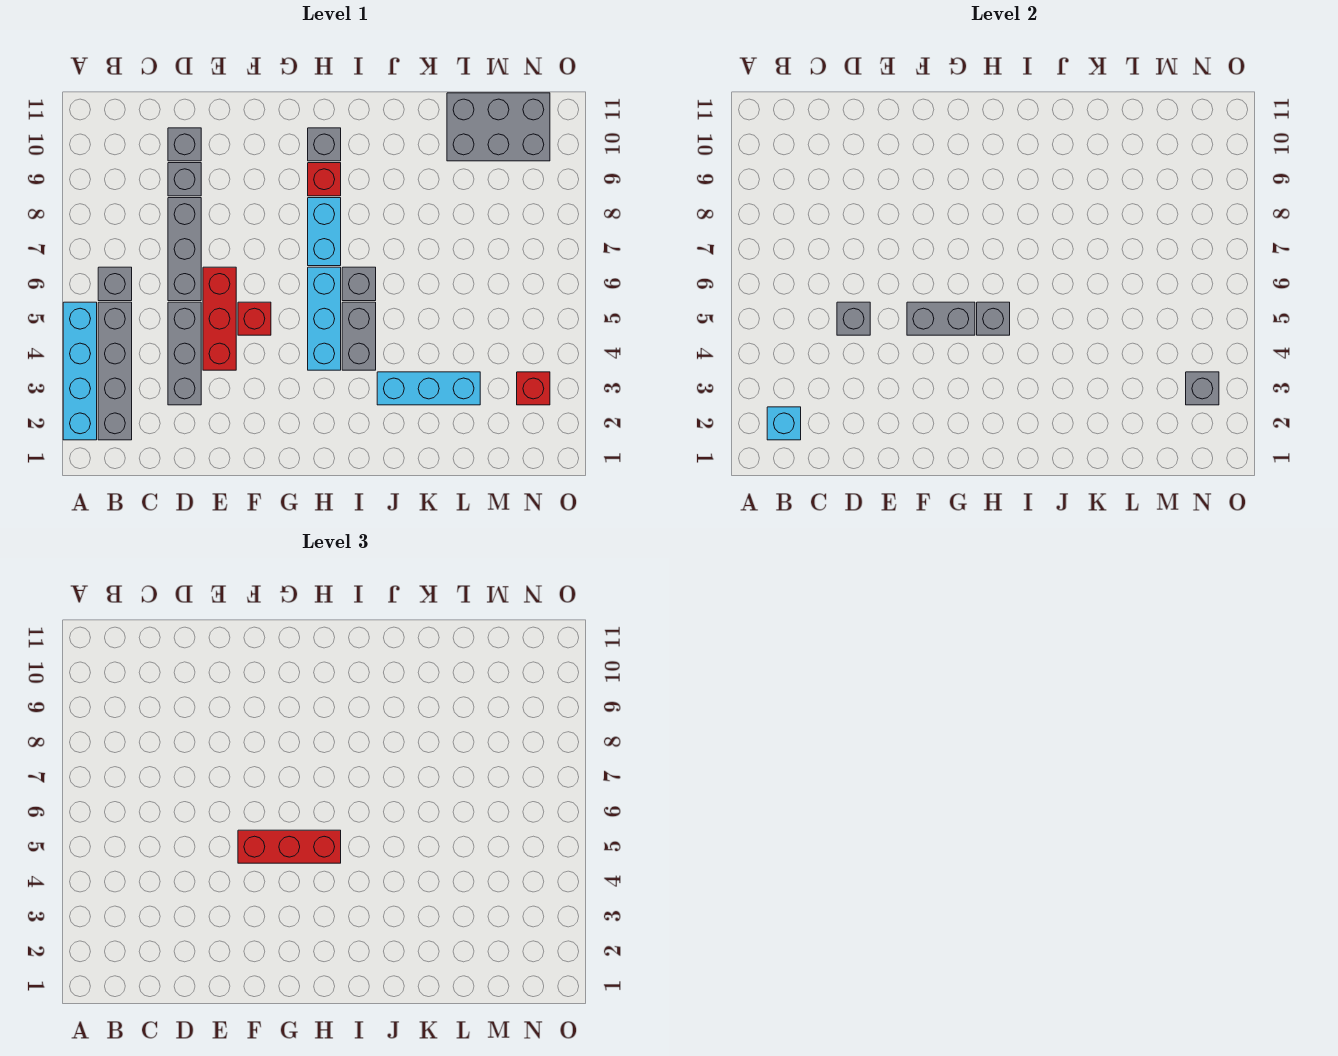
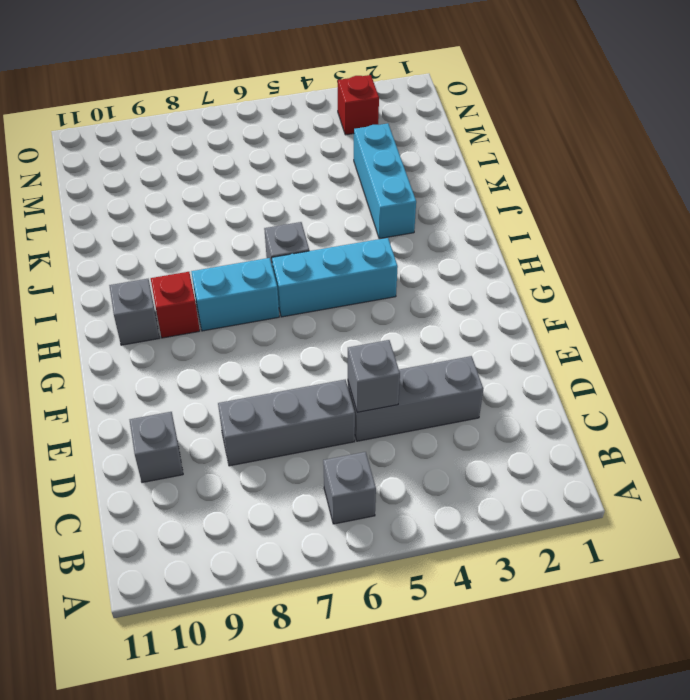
none -> cyan brick A2:A5 level 1
none -> grey brick B2:B5 level 1
none -> grey brick D9 level 1

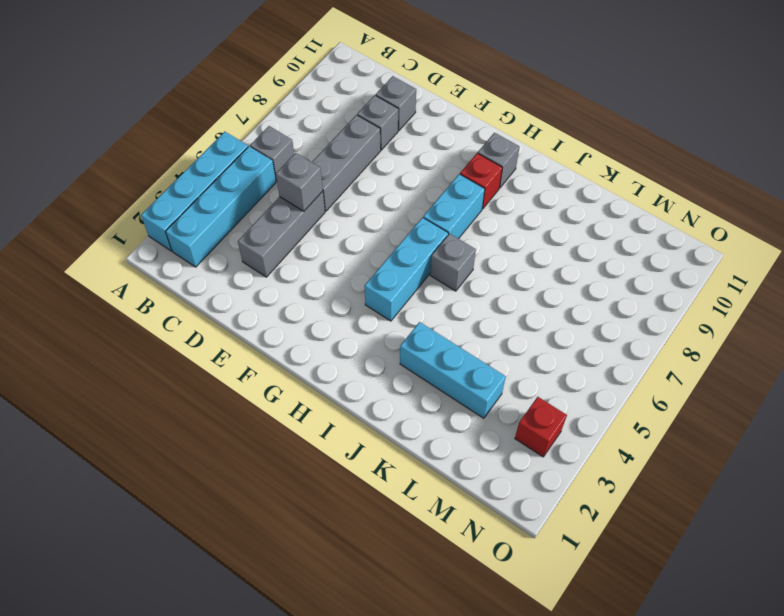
cyan brick B2:B5 level 1 -> grey brick B2:B5 level 1
none -> red brick E4:E6 level 1
none -> red brick F5 level 1
none -> grey brick I4:I5 level 1

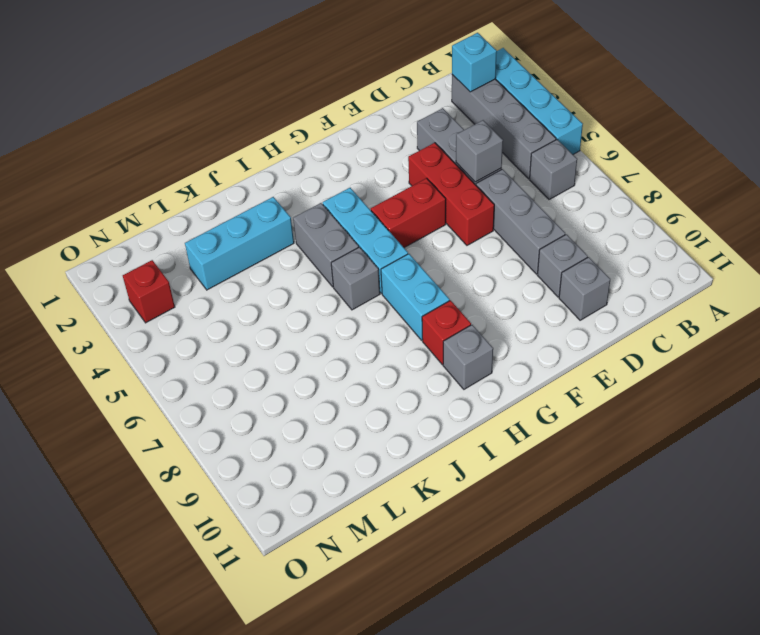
red brick F5:G5 level 1 -> red brick F5 level 1
none -> grey brick L10:N11 level 1
none -> grey brick F5:G5 level 2
none -> grey brick H5 level 2

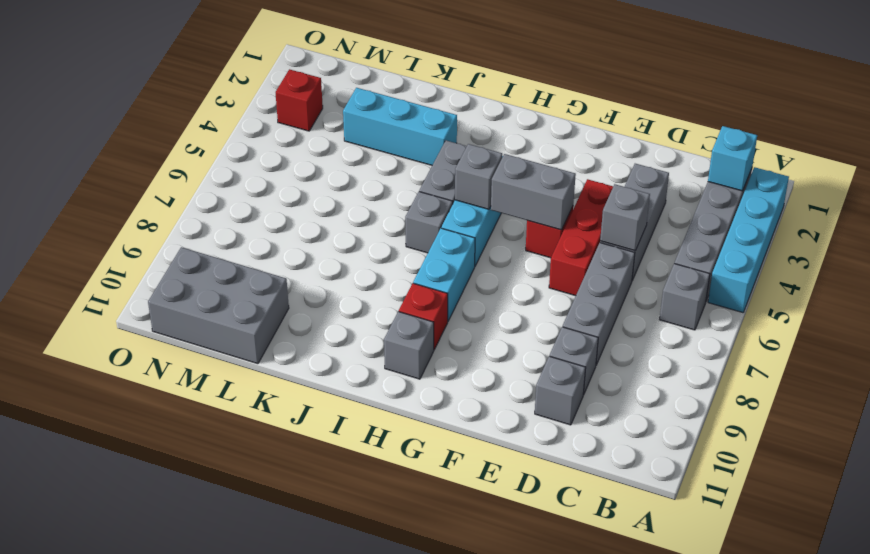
none -> grey brick N3 level 2
none -> red brick F5:H5 level 3

